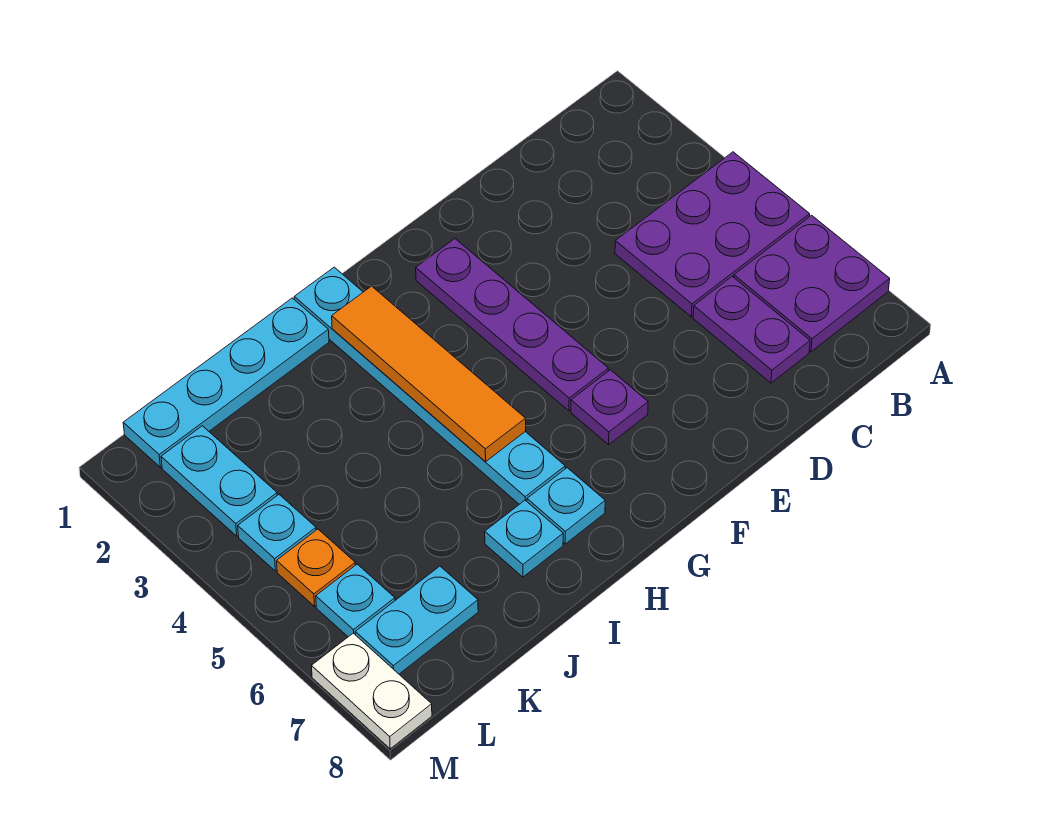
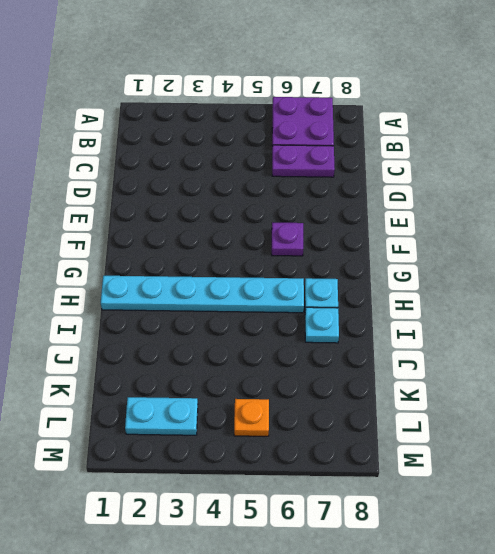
none -> purple plate A4:C5 level 1
none -> purple plate F2:F5 level 1
none -> cyan plate I1:L1 level 1

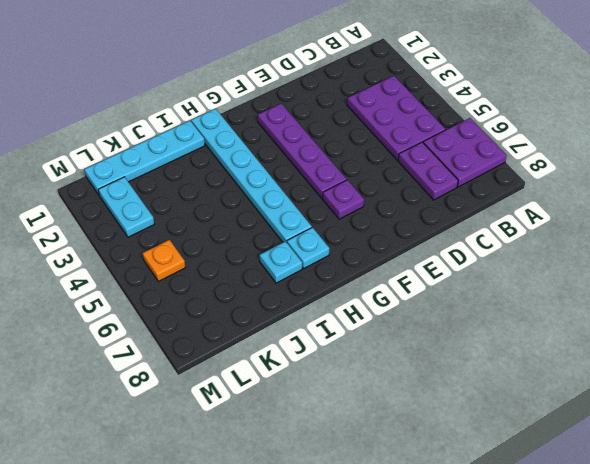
purple plate B3:C5 level 1 -> purple plate A4:C5 level 1
none -> cyan plate K7:L7 level 1
none -> cyan plate L4 level 1
none -> cyan plate L6 level 1

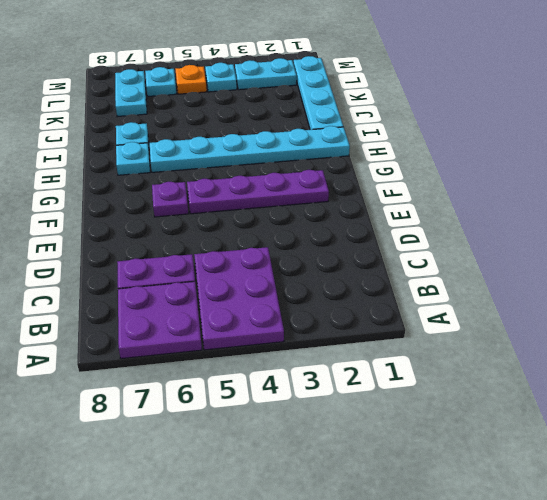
none -> white plate M7:M8 level 1
none -> orange tile H2:H5 level 2

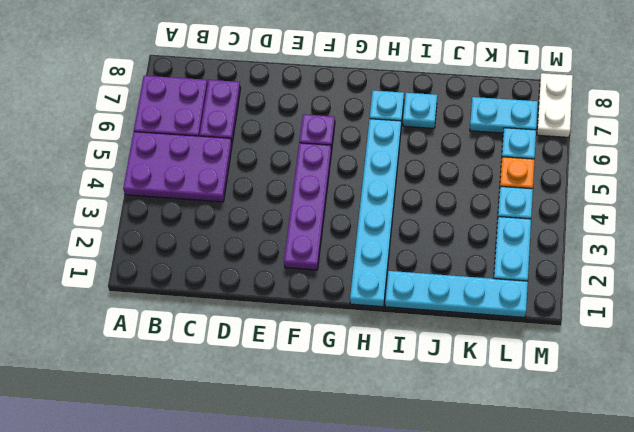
none -> orange tile H2:H5 level 2

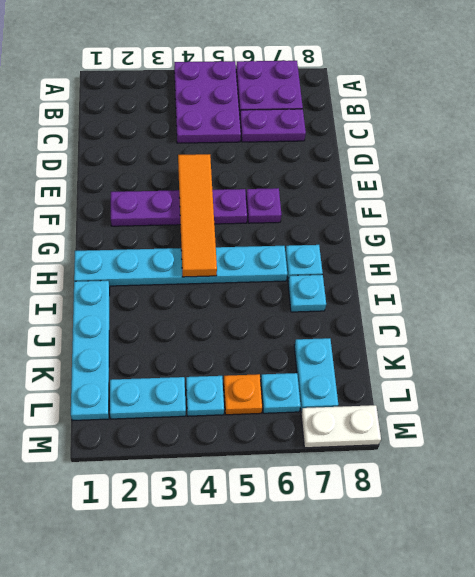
orange tile E4:H4 level 2 -> orange tile H2:H5 level 2

